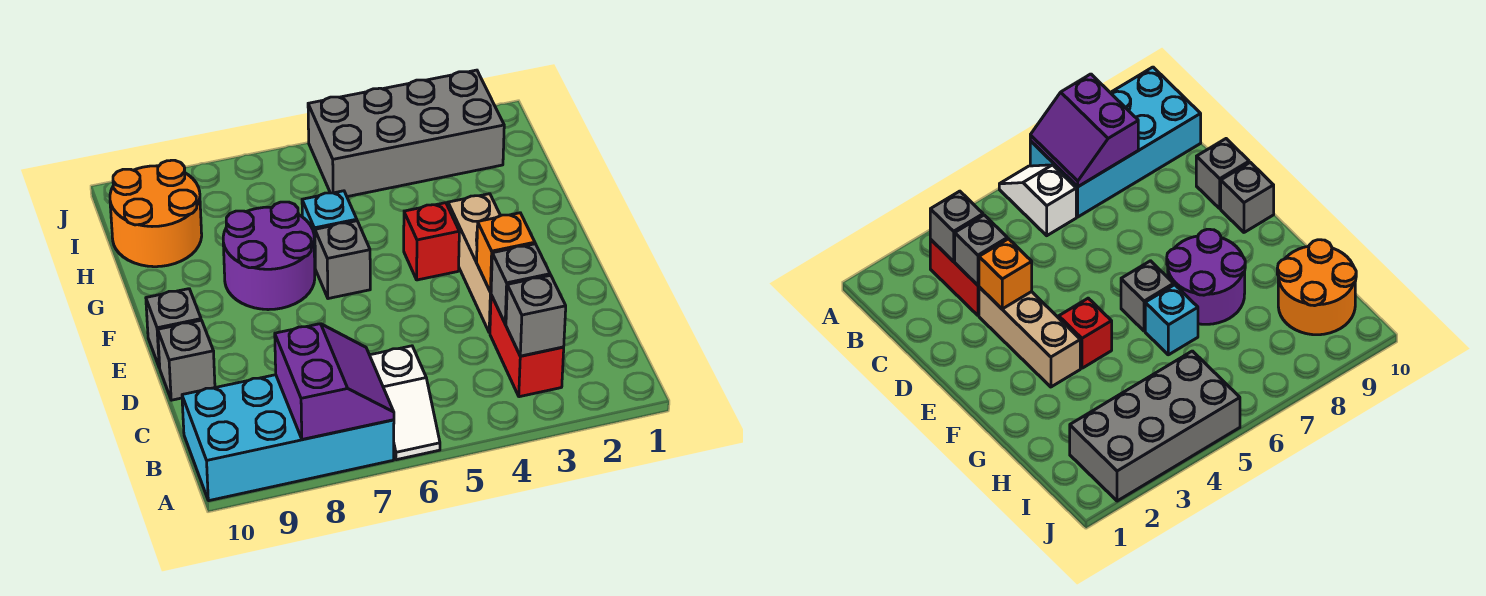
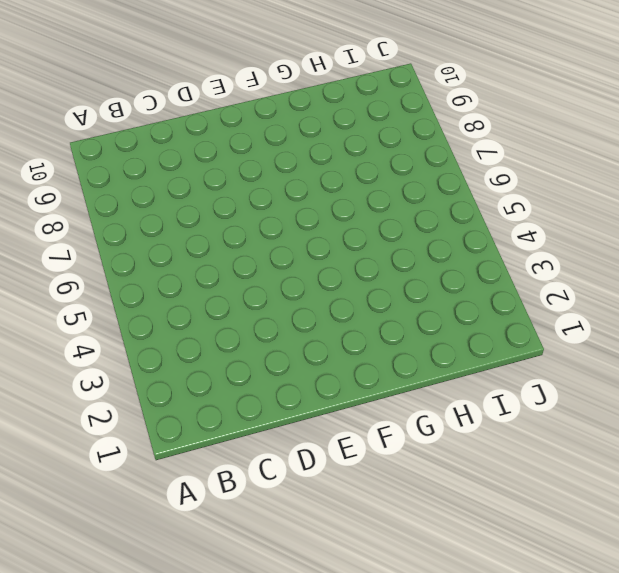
none -> white slope A6:B6 level 1 top B
none -> cyan brick A7:B10 level 1
none -> red brick B3:C3 level 1

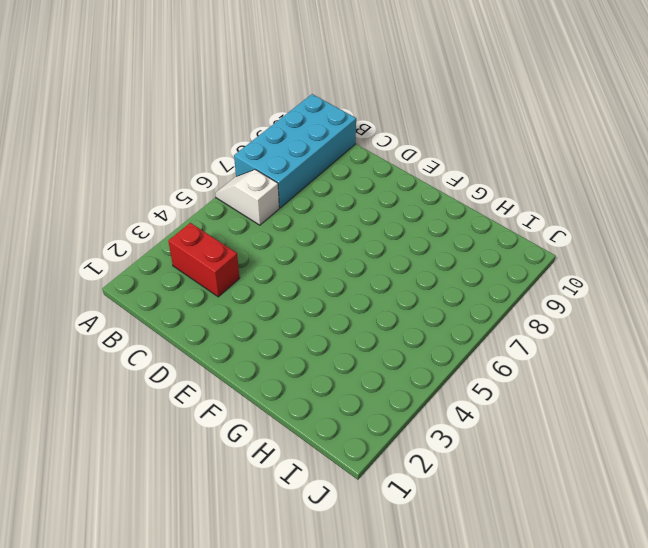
none -> tan brick D3:F3 level 1
none -> grey brick D10 level 1
none -> grey brick E10 level 1

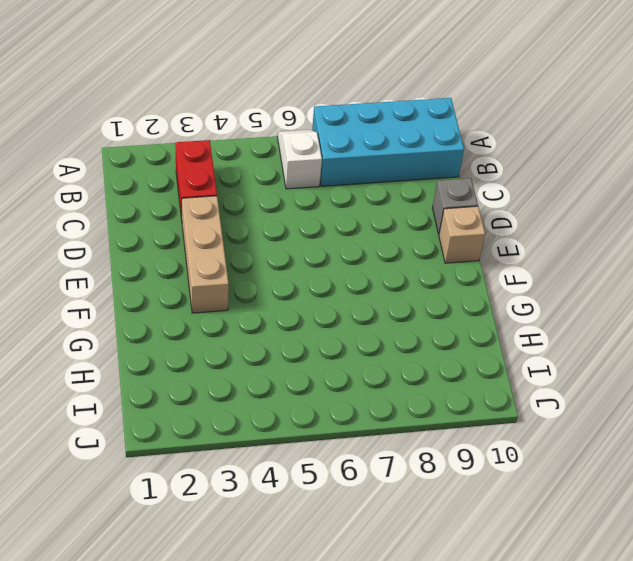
tan brick E10 level 1 -> grey brick E10 level 1
none -> red brick F4 level 1
none -> grey brick F6 level 1
none -> purple round brick F7:G8 level 1

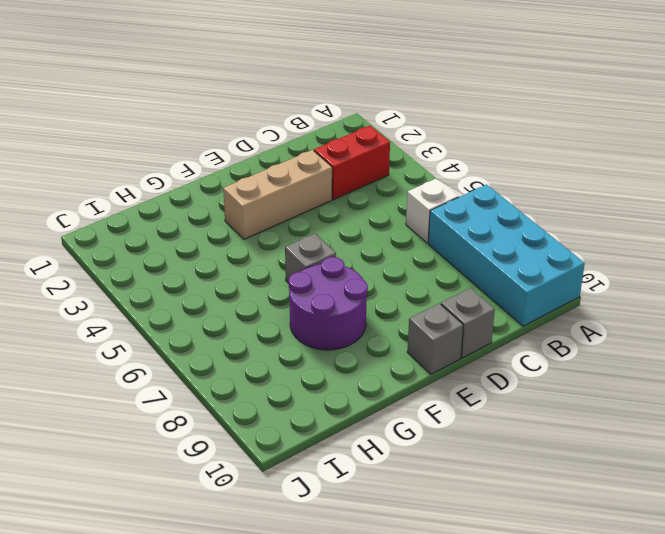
none -> red brick F4 level 1
none -> cyan brick G6 level 1
none -> orange round brick H9:I10 level 1

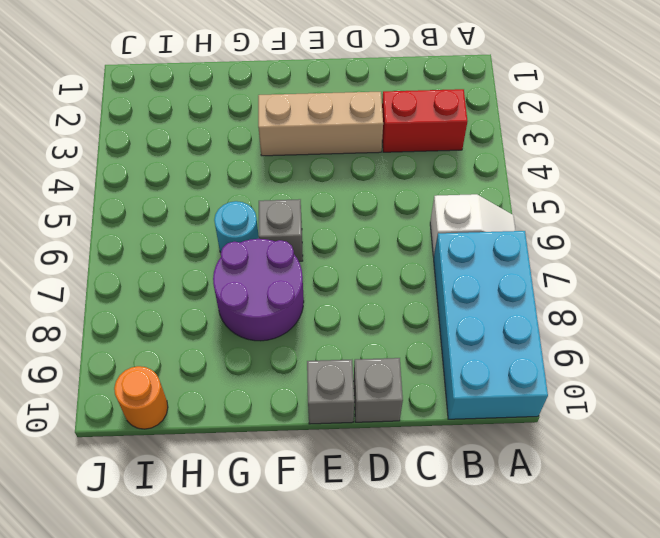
cyan round brick G6 level 1 -> cyan brick G6 level 1
orange round brick I10 level 1 -> orange round brick H9:I10 level 1
none -> red brick F4 level 1
none -> grey brick I2:J5 level 1
none -> purple slope A7:B8 level 2 top 8

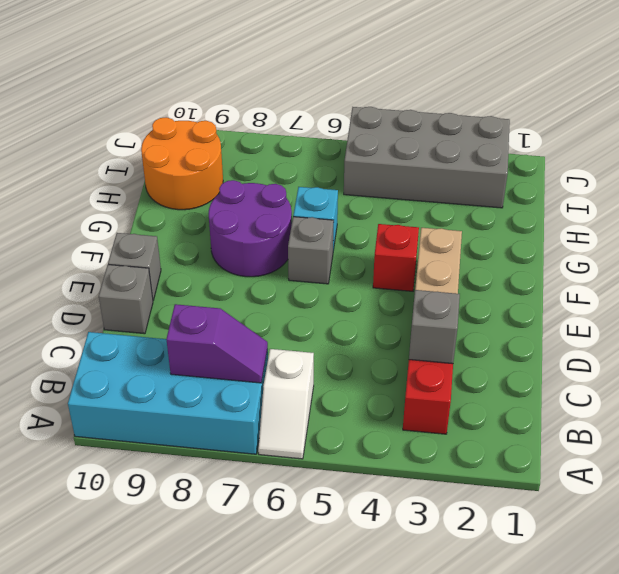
purple slope B7:B8 level 2 top 8 -> purple slope A7:B8 level 2 top 8
none -> grey brick B3 level 2
none -> orange brick D3 level 2

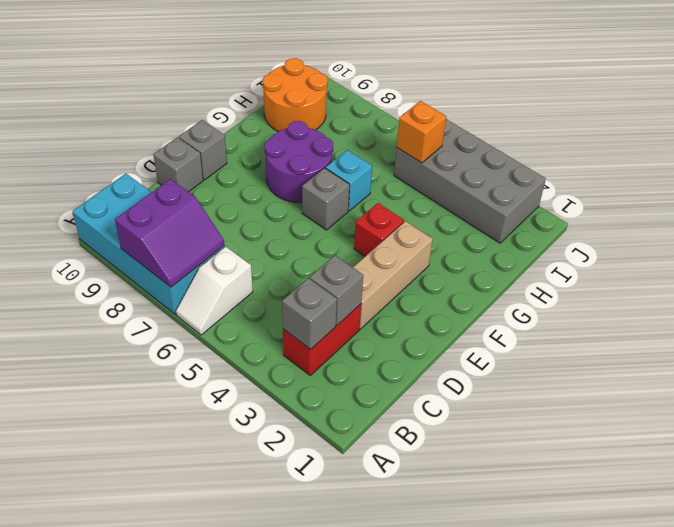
orange brick I5 level 2 -> orange brick D3 level 2

